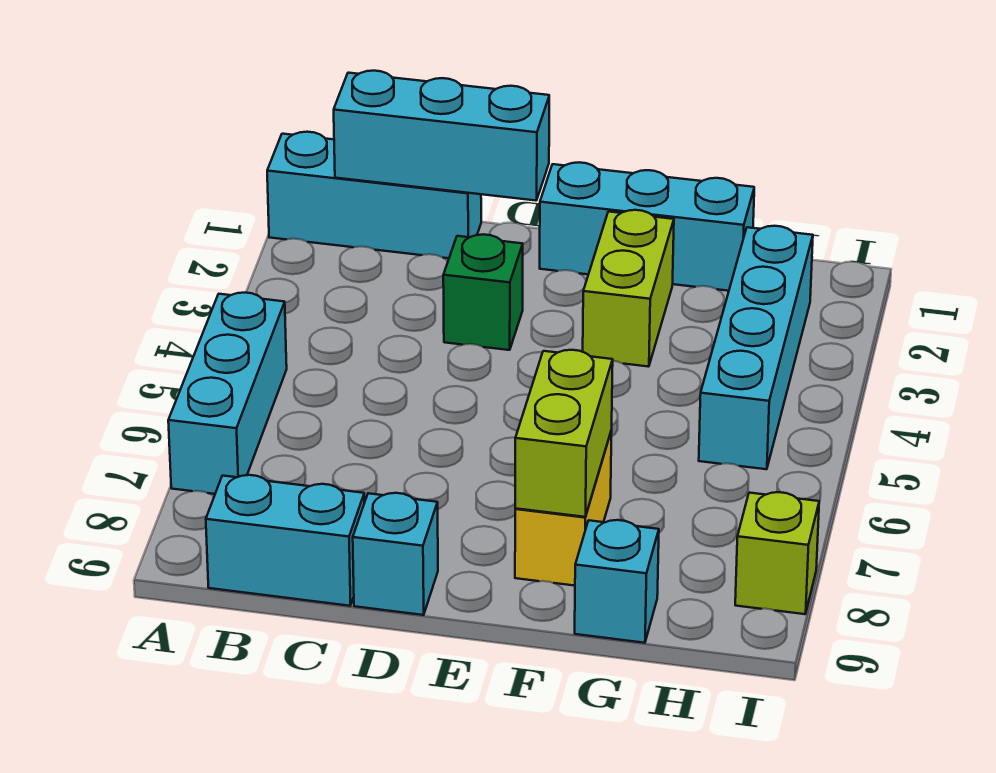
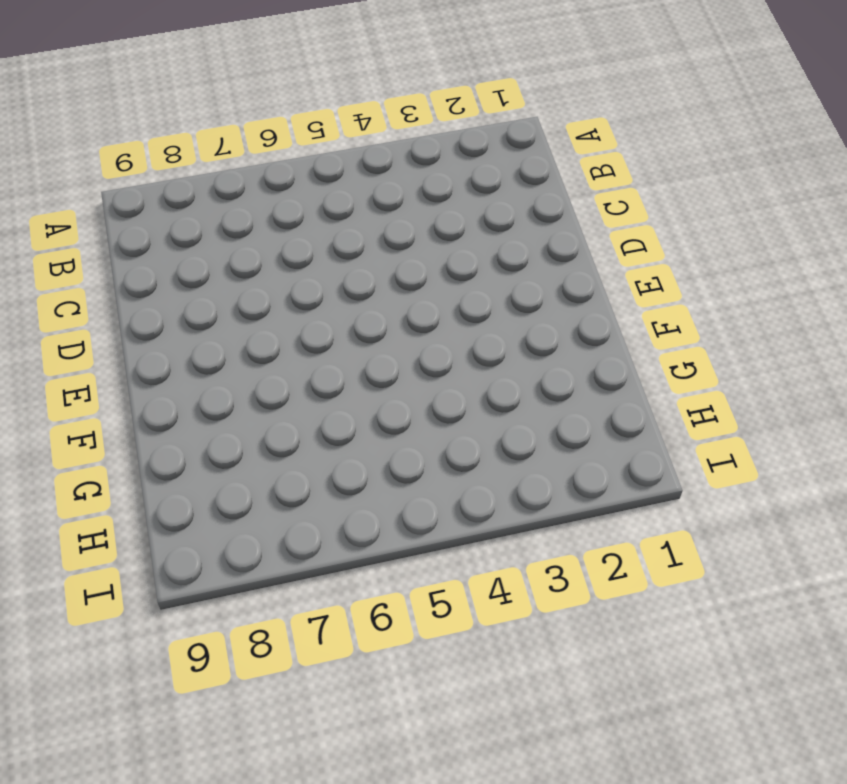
none -> cyan brick A1:C1 level 1
none -> cyan brick A5:A7 level 1
none -> cyan brick B9:C9 level 1

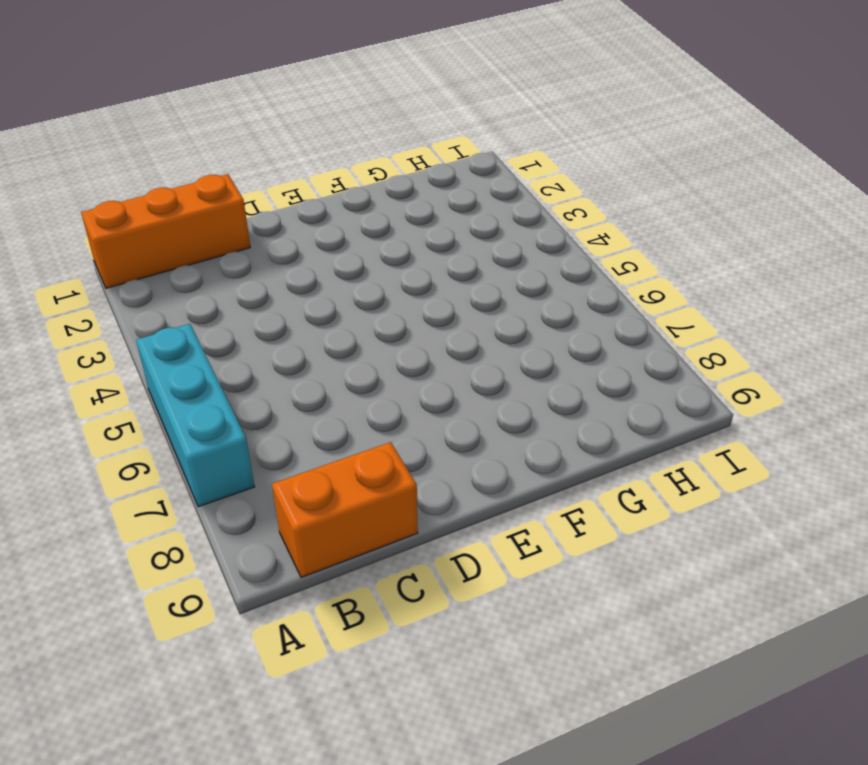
orange brick A1:C1 level 1 -> cyan brick A1:C1 level 1
orange brick B9:C9 level 1 -> cyan brick B9:C9 level 1
none -> green brick D3 level 1
none -> cyan brick D9 level 1
none -> cyan brick E1:G1 level 1

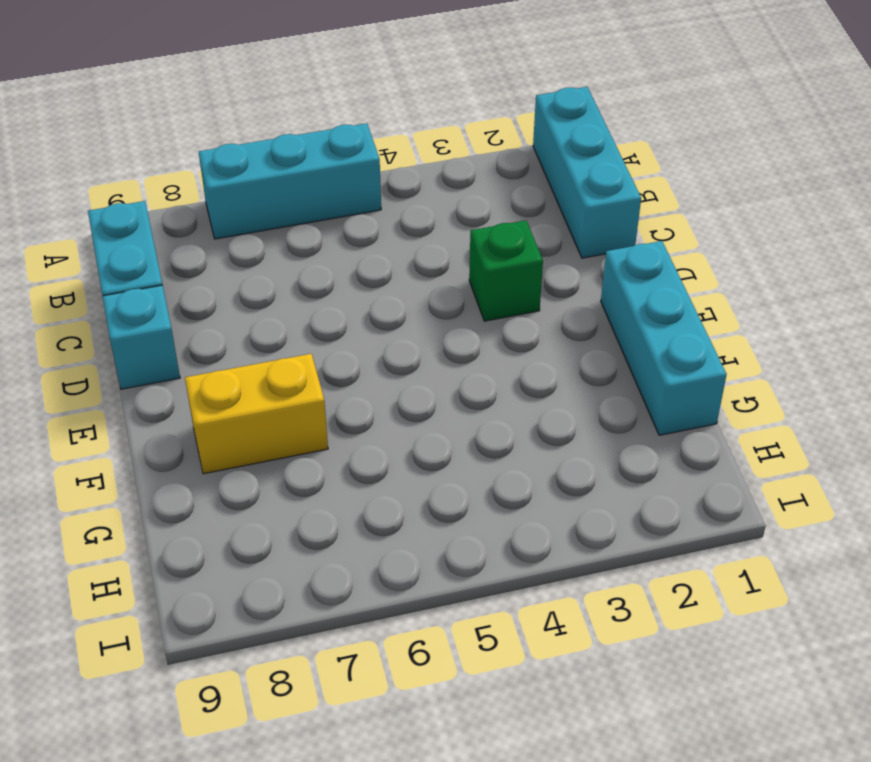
none -> lime brick F2:F3 level 1
none -> cyan brick G9 level 1
none -> cyan brick H2:H5 level 1

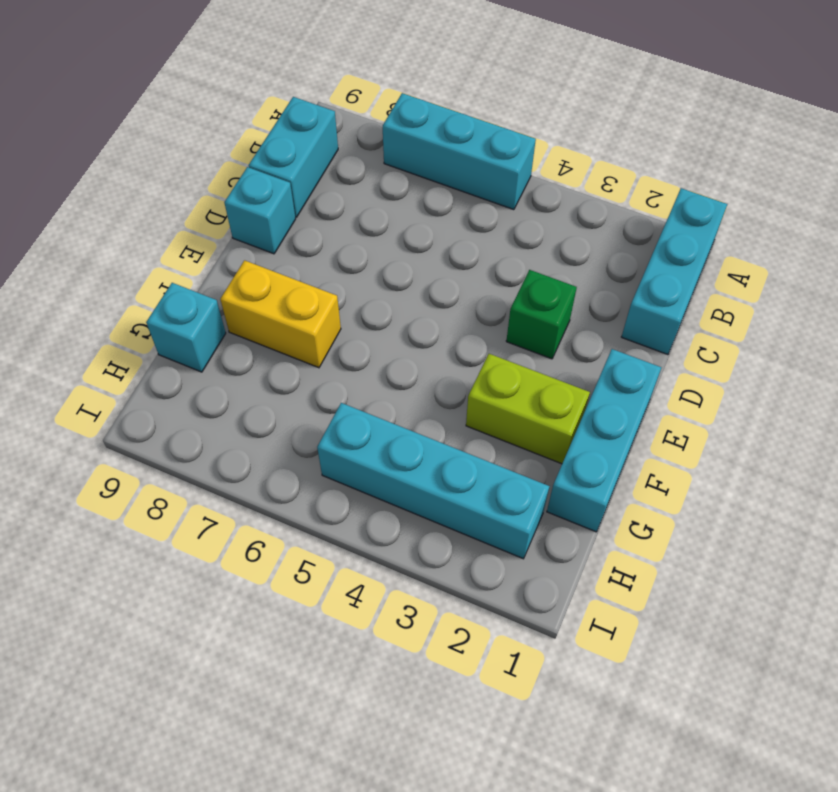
none -> lime brick I8 level 1
none -> cyan brick B1:D1 level 2
none -> lime brick F7:F8 level 2

